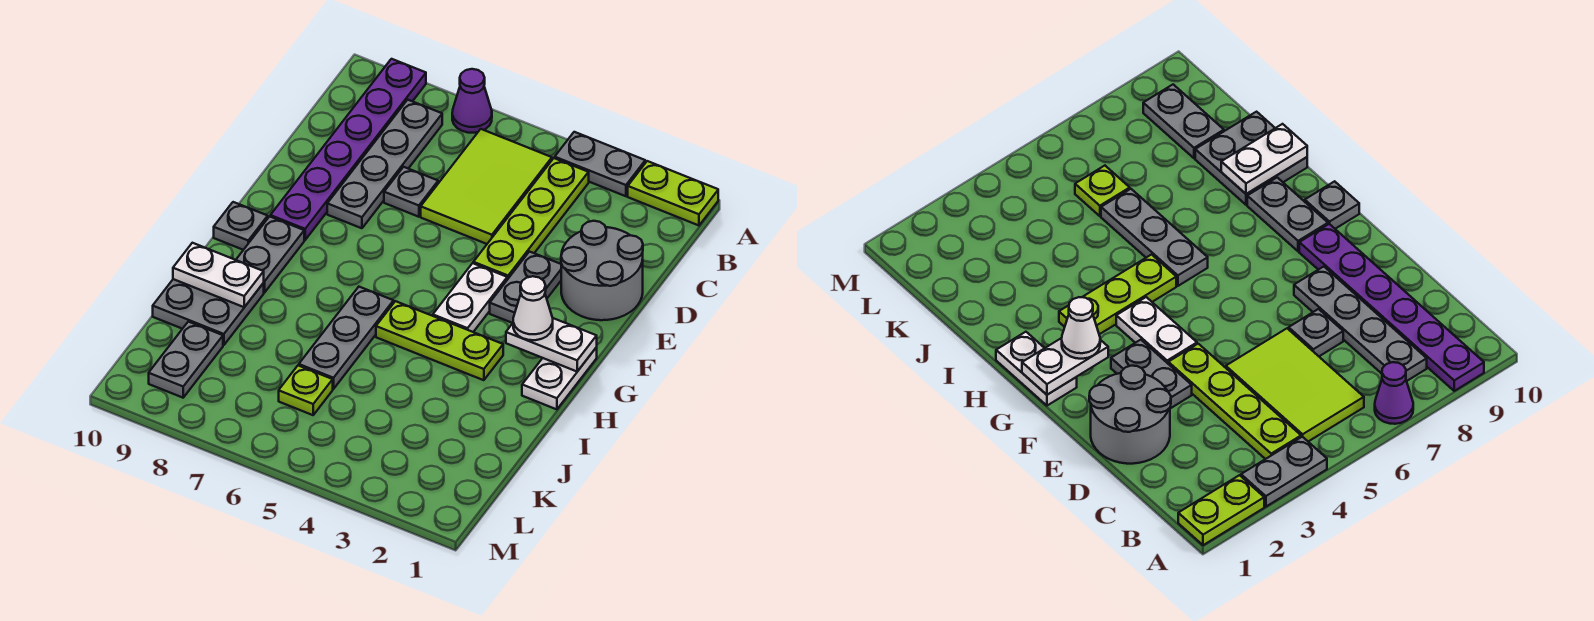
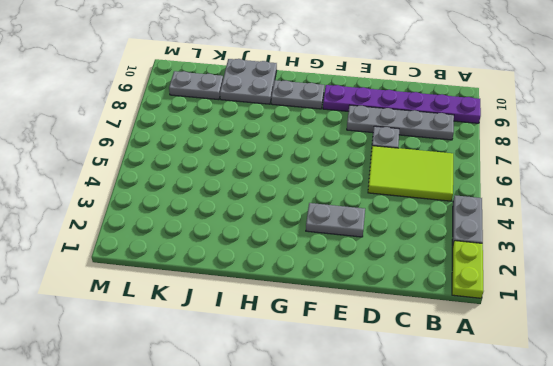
none -> purple cone A7 level 1
none -> lime plate B4:E4 level 1
none -> grey round brick D1:E2 level 1

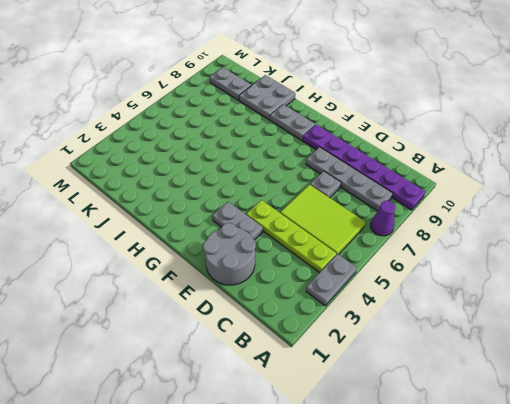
none -> lime plate A1:A2 level 1
none -> white plate F4:G4 level 1
none -> white plate G1:H1 level 1

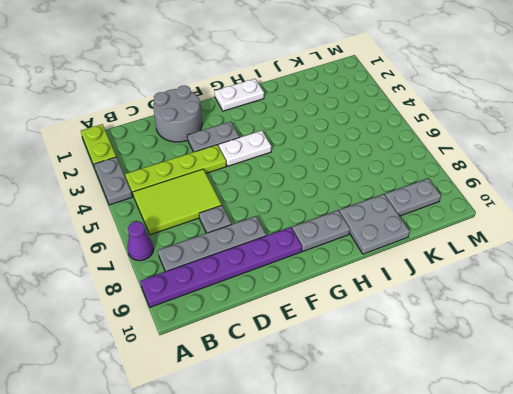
none -> grey plate G10 level 1
none -> lime plate H3:H5 level 1
none -> grey plate H6:J6 level 1

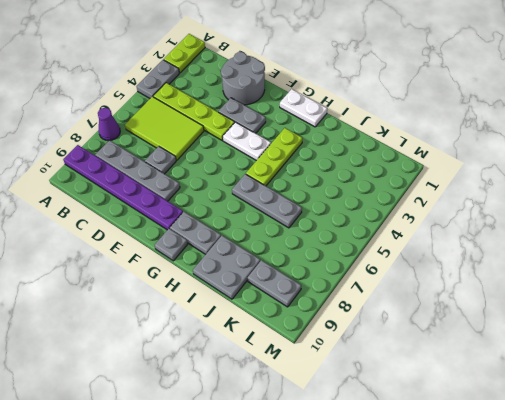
none -> lime plate K6 level 1
none -> white plate G1:G2 level 2
none -> white plate I9:I10 level 2

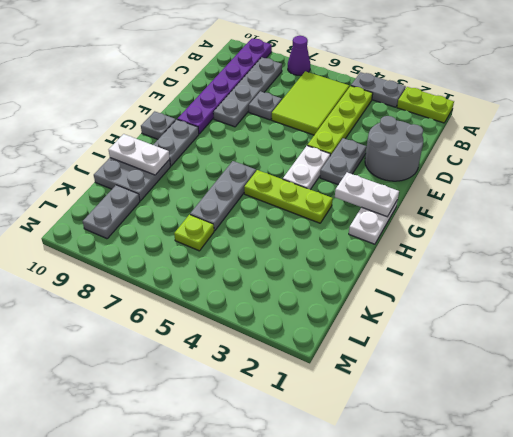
none -> white cone G2 level 3

